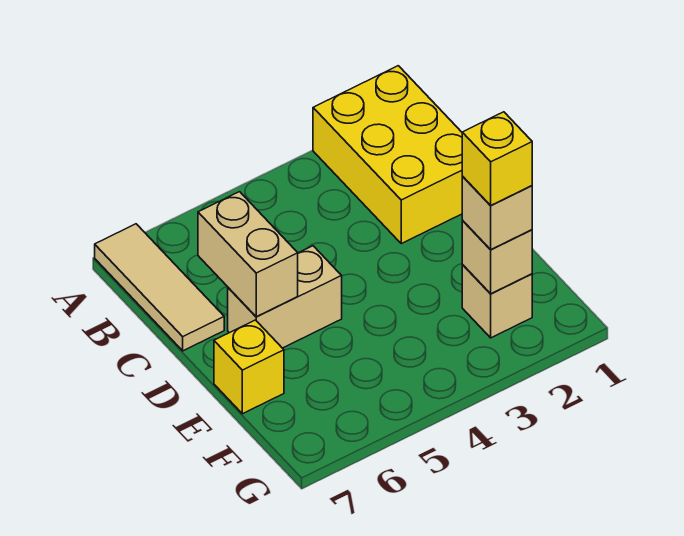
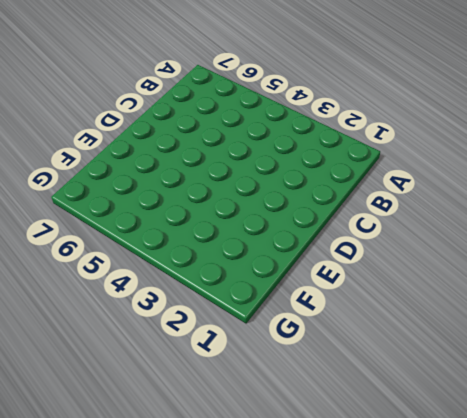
none -> yellow brick A1:C2 level 1
none -> tan tile A7:C7 level 1

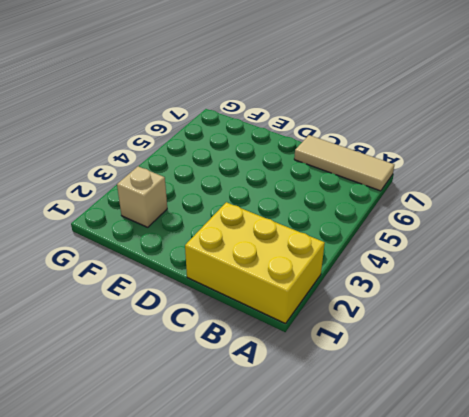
none -> tan brick D5:D6 level 1
none -> yellow brick E7 level 1

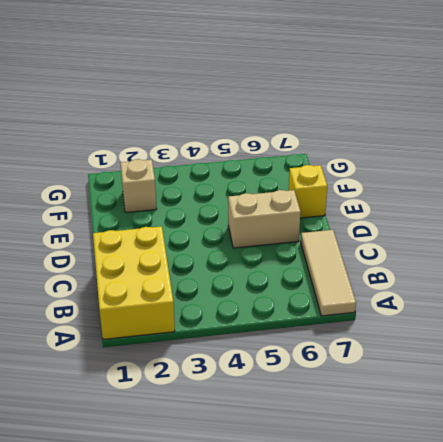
none -> tan brick C6:D6 level 2
none -> tan brick F2 level 2

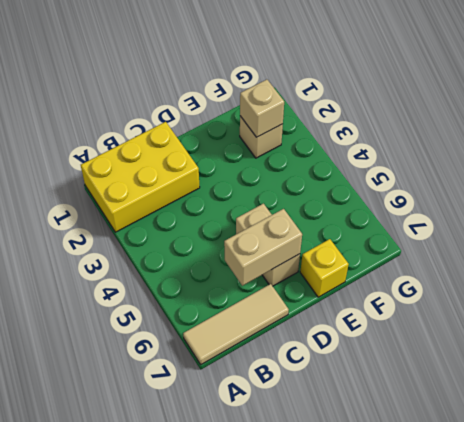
none -> tan brick F2 level 3
none -> yellow brick F2 level 4

